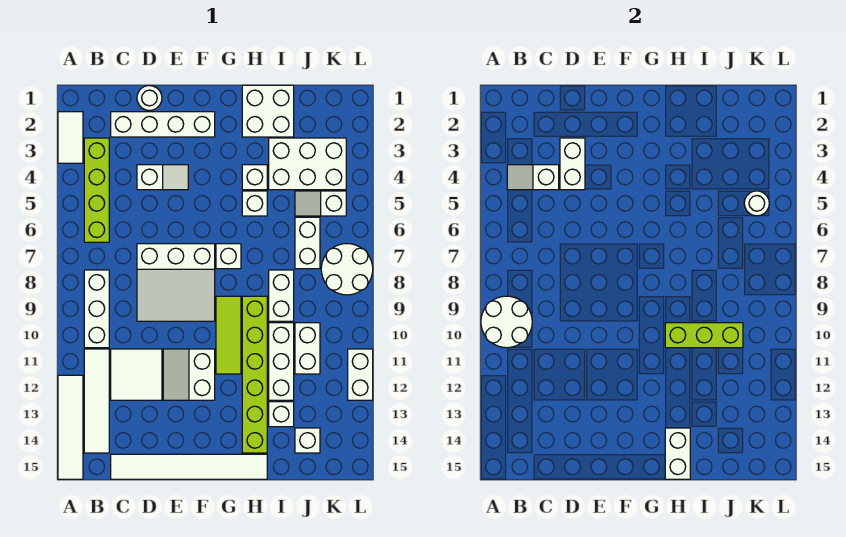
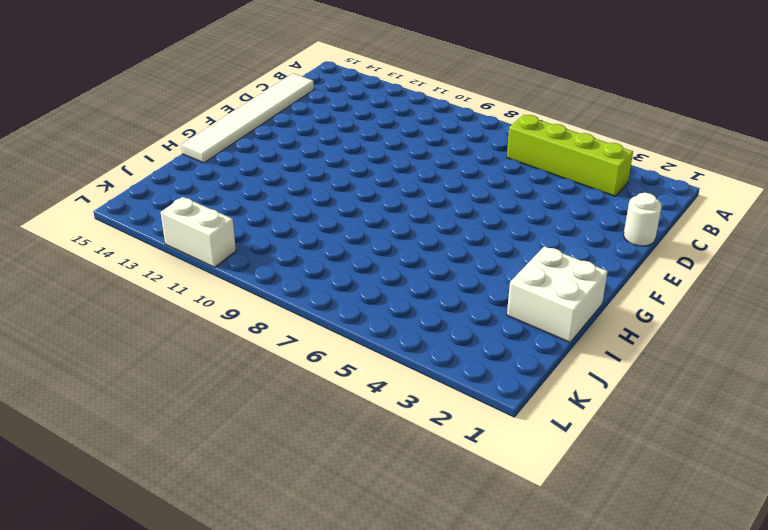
none -> white tile A2:A3 level 1
none -> white tile A12:A15 level 1
none -> white brick B8:B10 level 1
none -> white tile B11:B14 level 1

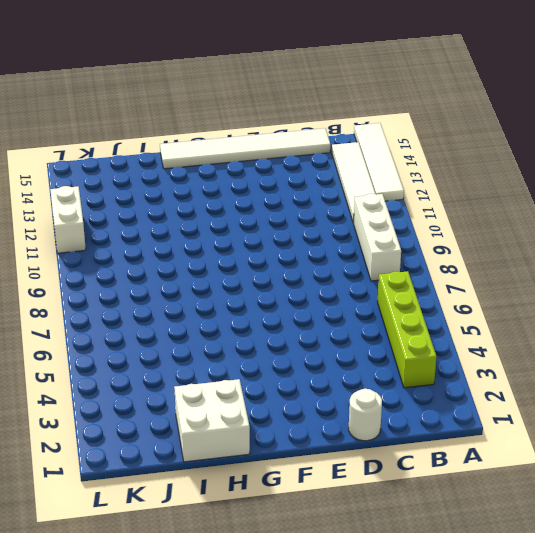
none -> white tile A2:A3 level 1
none -> white brick C2:F2 level 1
none -> white tile C11:D12 level 1
none -> white slope D4:E4 level 1 top D

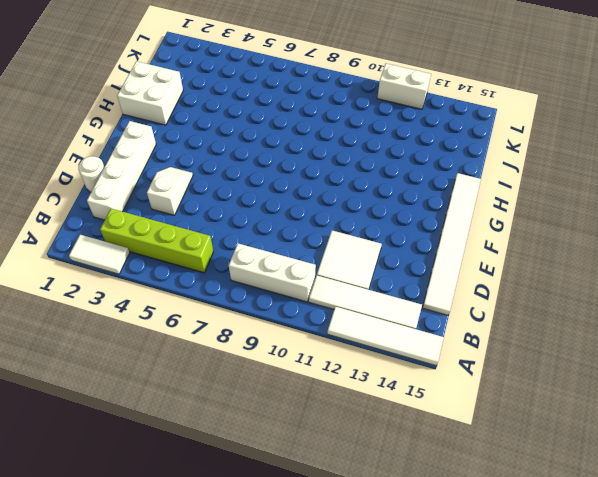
none -> white slope D7:F9 level 1 top 7
none -> white slope E11:F12 level 1 top F
none -> white brick G7 level 1
none -> lime tile G9:G11 level 1

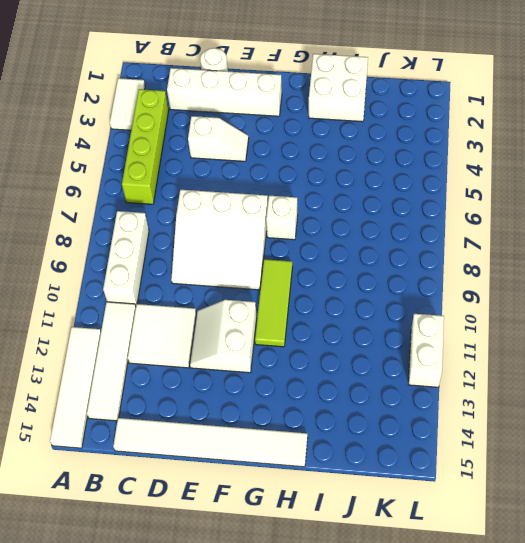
none -> white brick H4 level 1
none -> white brick H5 level 1
none -> lime brick H9:H14 level 1
none -> white brick I3:K4 level 1

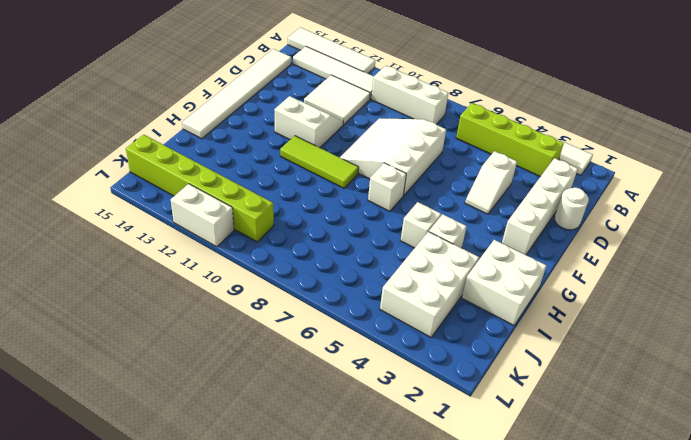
lime brick K10:K15 level 1 -> lime brick H9:H14 level 1
none -> white brick I8:I9 level 1
none -> white brick I10:I12 level 1
none -> white brick I13 level 1
none -> white slope J5:K5 level 1 top K

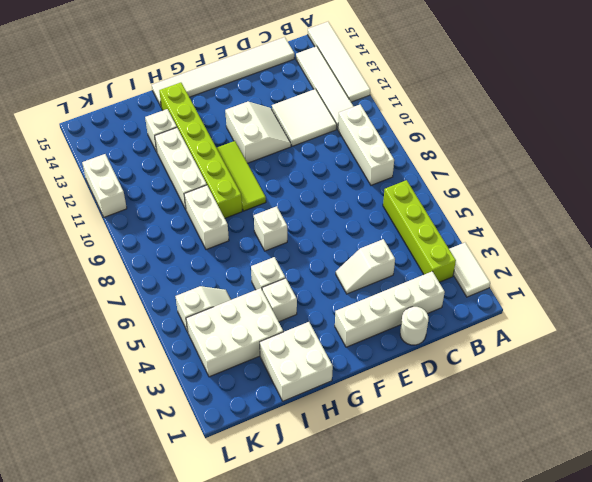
none -> white slope D7:F9 level 1 top 7
none -> white brick J6:J7 level 1
none -> white brick J10:J11 level 1
none -> white brick J14 level 1

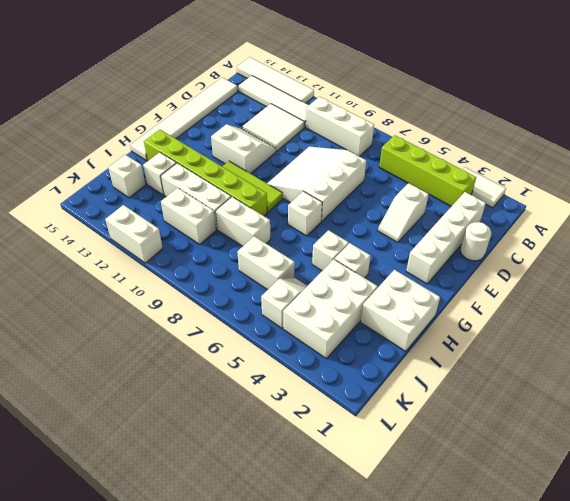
none -> white round brick K7:L8 level 1
none -> white round brick A9:B10 level 2
none -> white slope B4:C4 level 2 top C
none -> white brick D3:D4 level 2

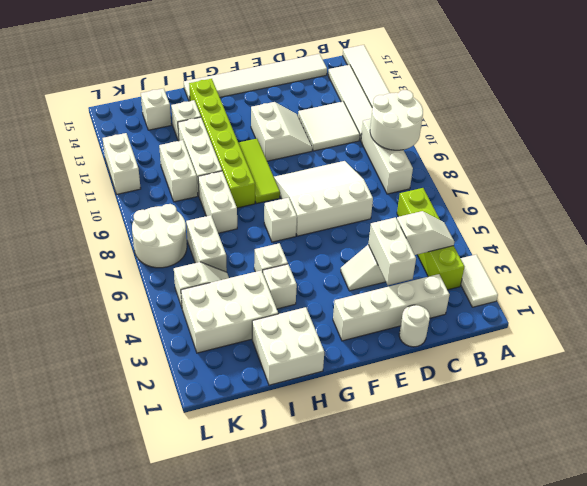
none -> lime brick H10:J10 level 2
none -> white brick H14:H15 level 2
none -> white round brick K5 level 2

